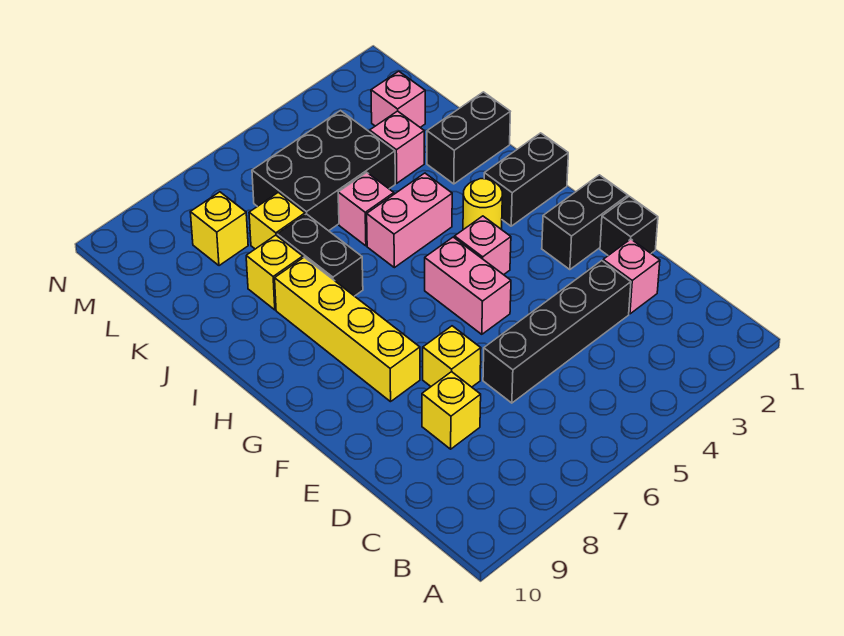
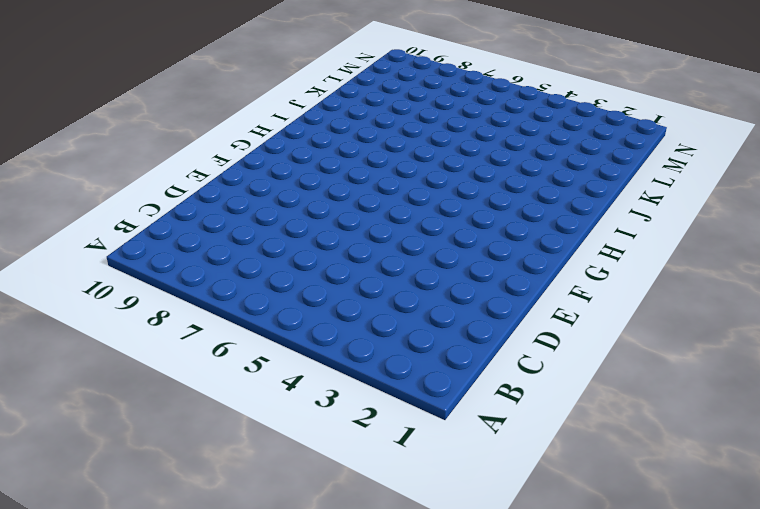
none -> pink brick D2 level 1
none -> black brick D3:D6 level 1
none -> yellow brick D8 level 1

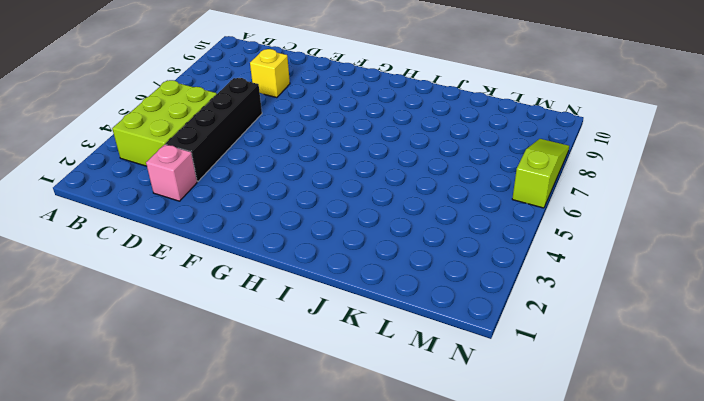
lime brick B3:C5 level 1 -> none
lime slope N6:N8 level 1 top 6 -> none
none -> black brick E1 level 1
none -> yellow brick E7 level 1
none -> black brick F1:F2 level 1

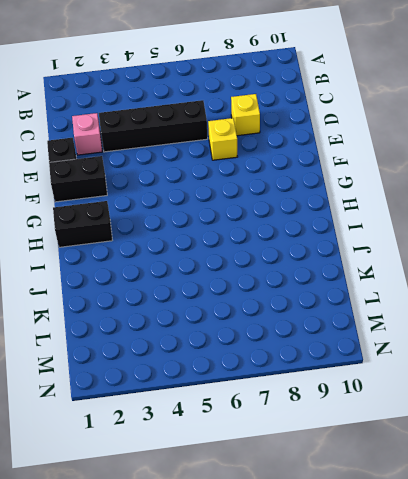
none -> pink brick F5:G5 level 1
none -> yellow brick F8:I8 level 1
none -> pink brick G4 level 1

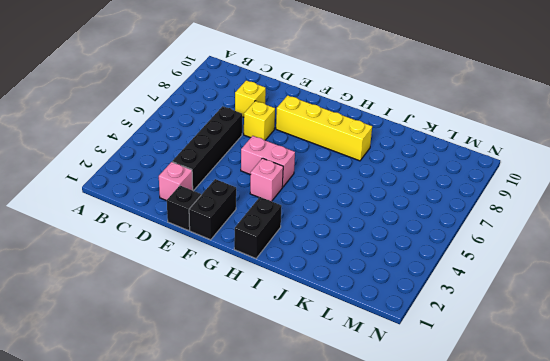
none -> yellow round brick H3 level 1
none -> pink brick I4:I5 level 1
none -> black brick I7:J7 level 1

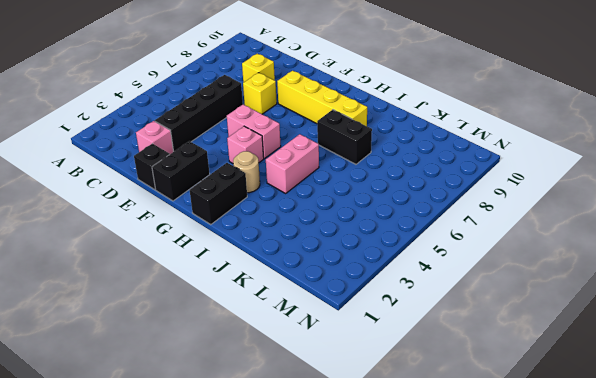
tan round brick H3 level 1 -> yellow round brick H3 level 1
none -> black brick J1:J2 level 1
none -> pink brick J5 level 1
none -> yellow brick J8 level 1

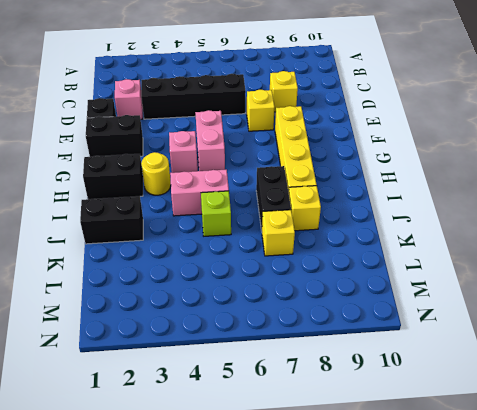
lime brick J5 level 1 -> pink brick J5 level 1
none -> pink brick K3 level 1
none -> black brick K4:L6 level 1
none -> pink brick L2 level 1

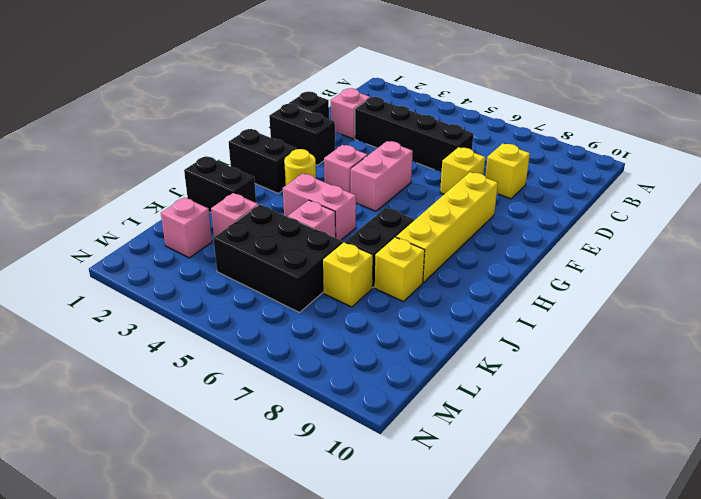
none -> yellow brick L8 level 1

